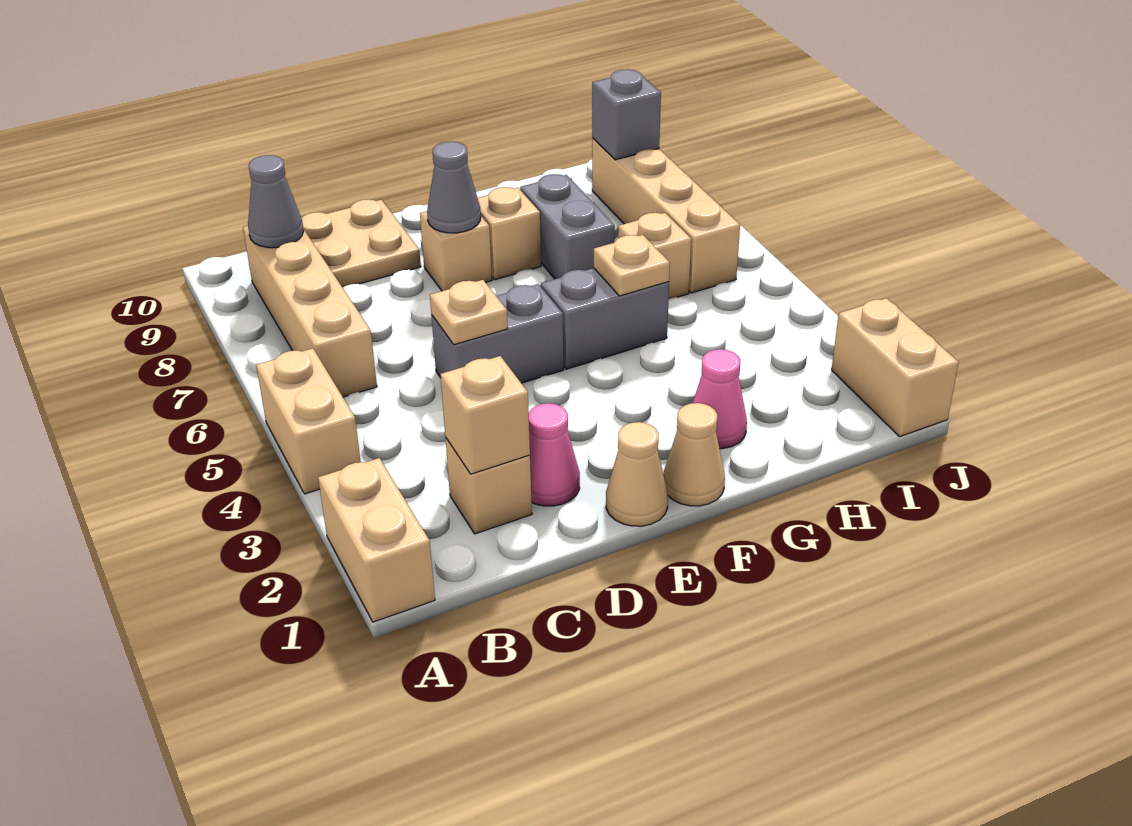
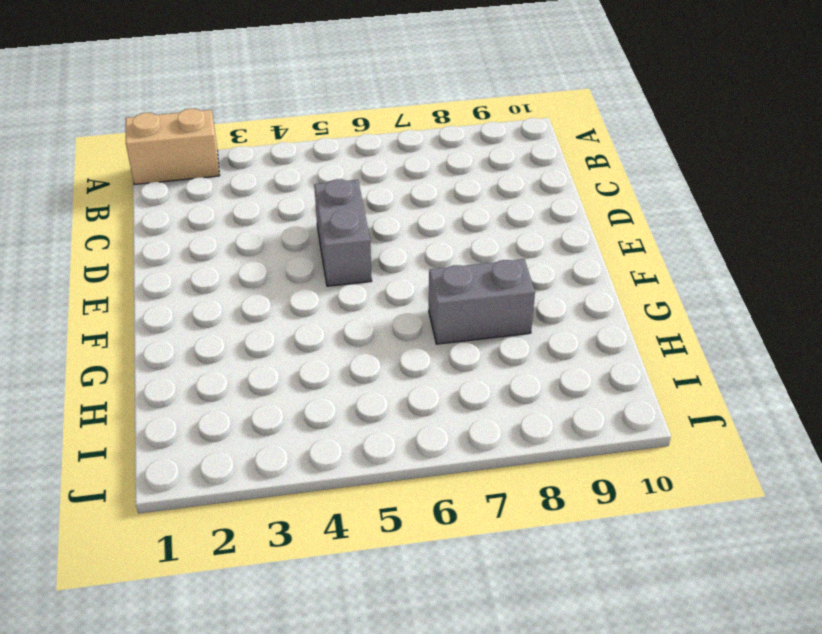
none -> tan brick A4:A5 level 1
none -> tan brick B6:B9 level 1
none -> tan brick C2 level 1

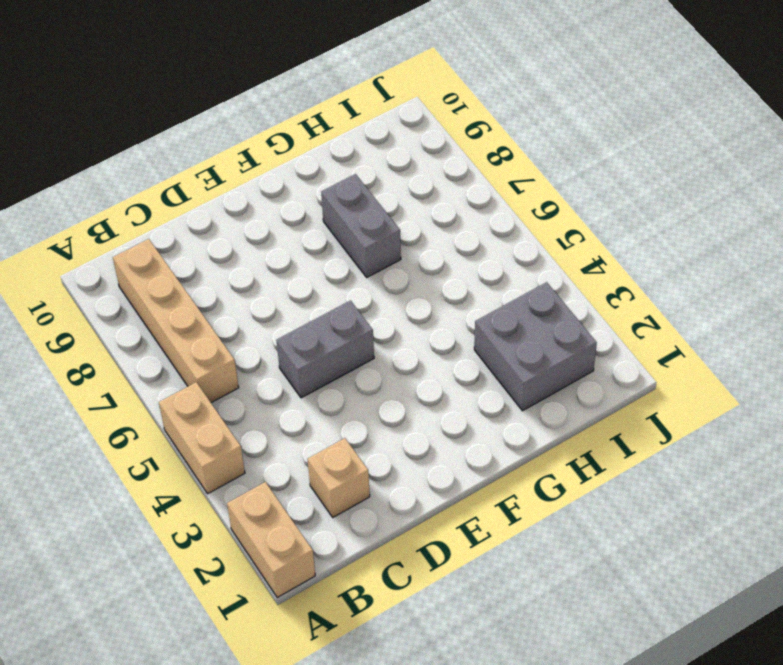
grey brick H2:I3 level 1 -> none
none -> tan plate C9:D10 level 1
none -> pink cone D2 level 1
none -> tan cone E1 level 1

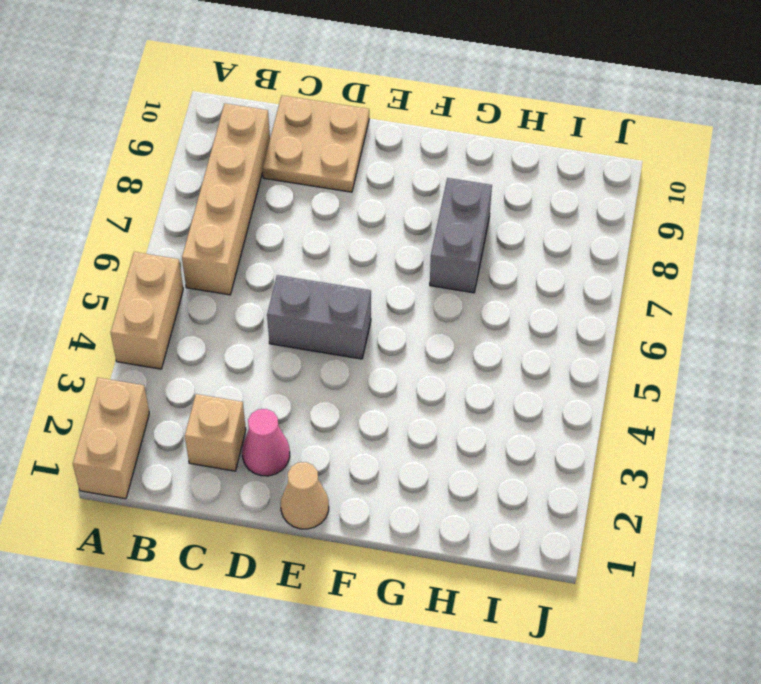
none -> tan brick E8 level 1
none -> tan cone F1 level 1
none -> grey brick F5:G5 level 1

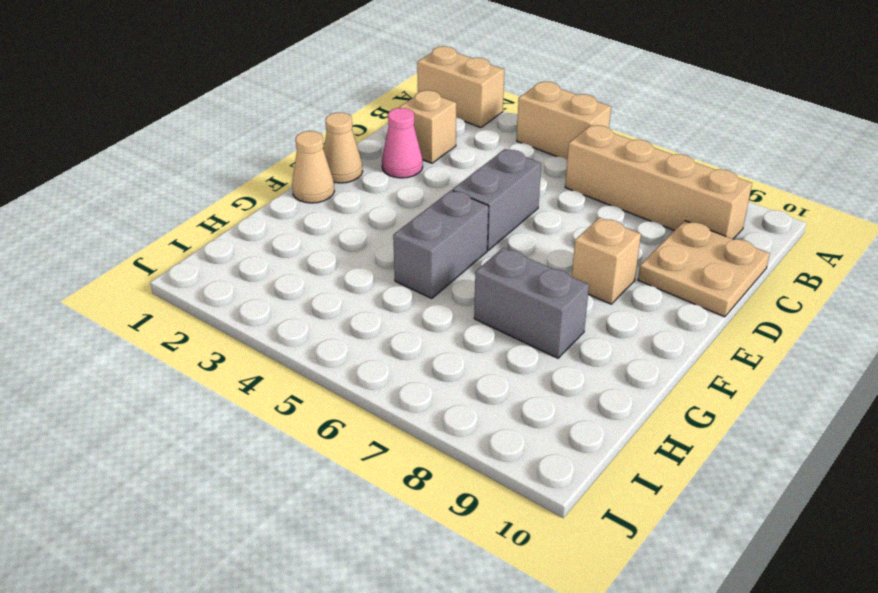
none -> tan brick F8 level 1
none -> pink cone G2 level 1
none -> tan brick H6 level 1

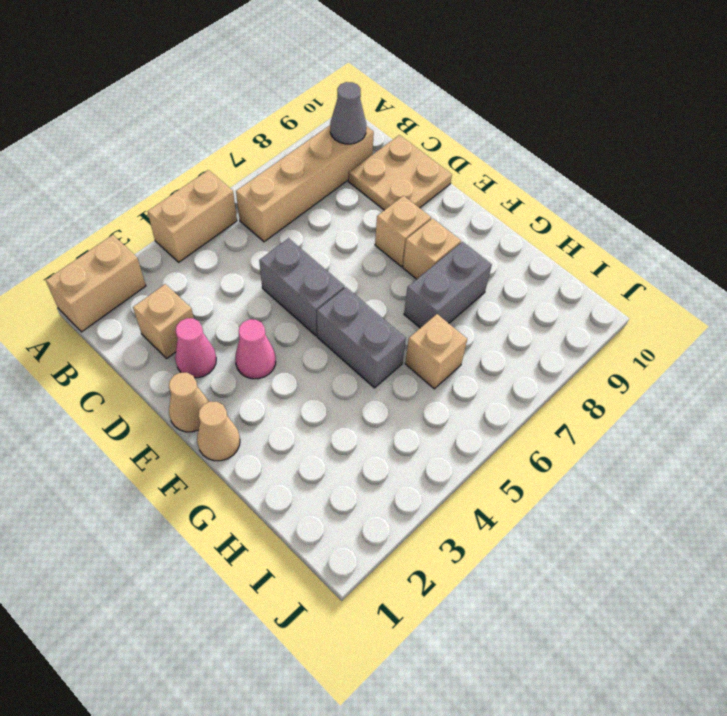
pink cone E3 level 1 -> pink cone G2 level 1
none -> tan brick I6:I9 level 1
none -> tan brick J1:J2 level 1
none -> tan brick C2 level 2

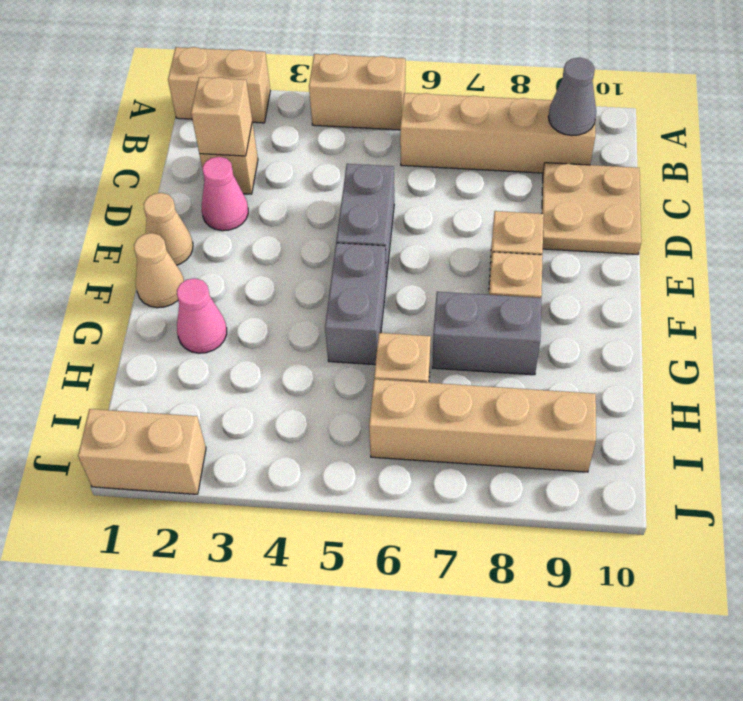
none -> tan plate D5 level 2
none -> grey cone E8 level 2
none -> tan plate G5 level 2

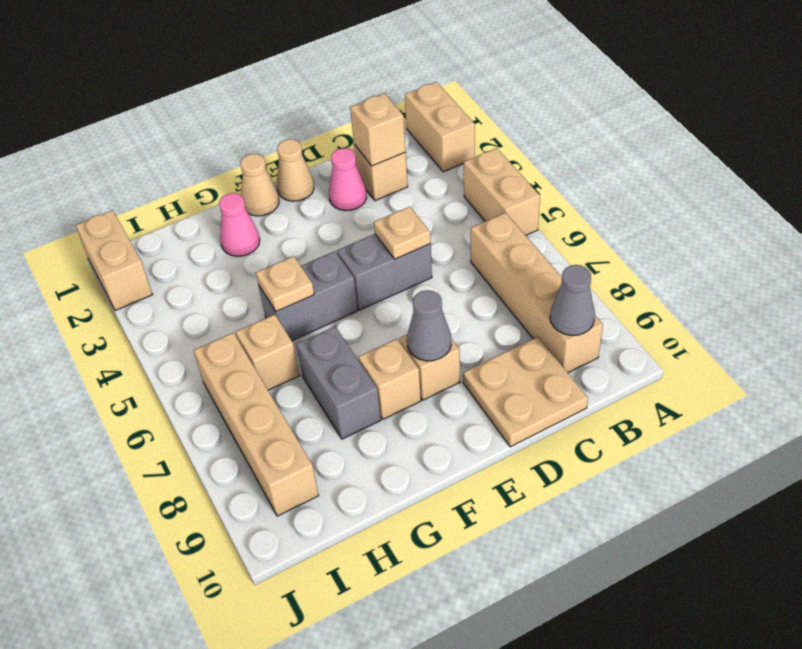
none -> grey brick I9 level 2

